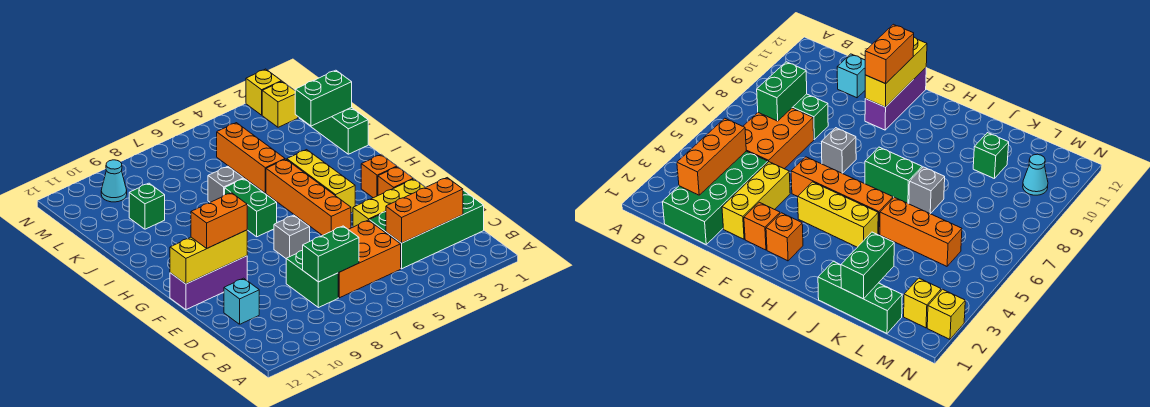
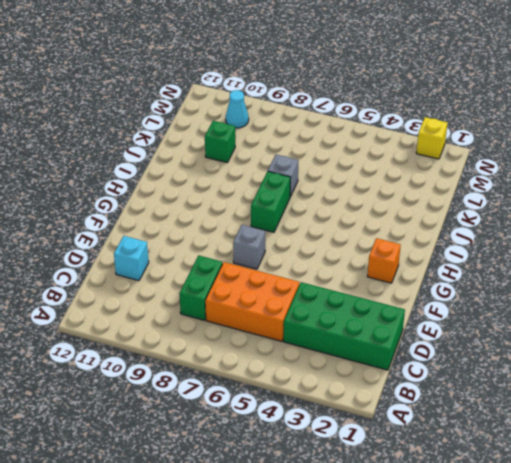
none -> yellow brick E2:E4 level 1
none -> orange brick F2 level 1
none -> orange brick F5:I5 level 1

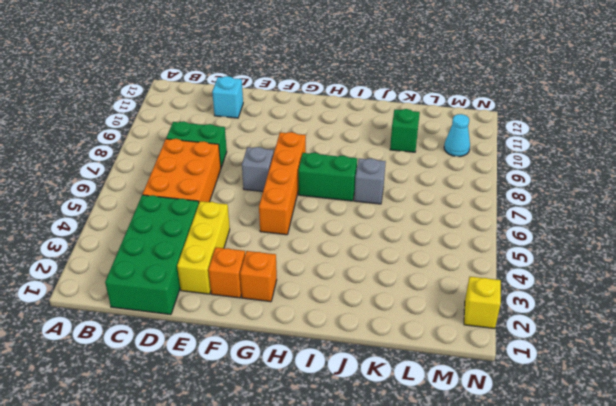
orange brick G5:G8 level 1 -> orange brick F5:I5 level 1
none -> purple brick F10:F12 level 1
none -> yellow brick G4:I4 level 1
none -> green brick J1:L1 level 1

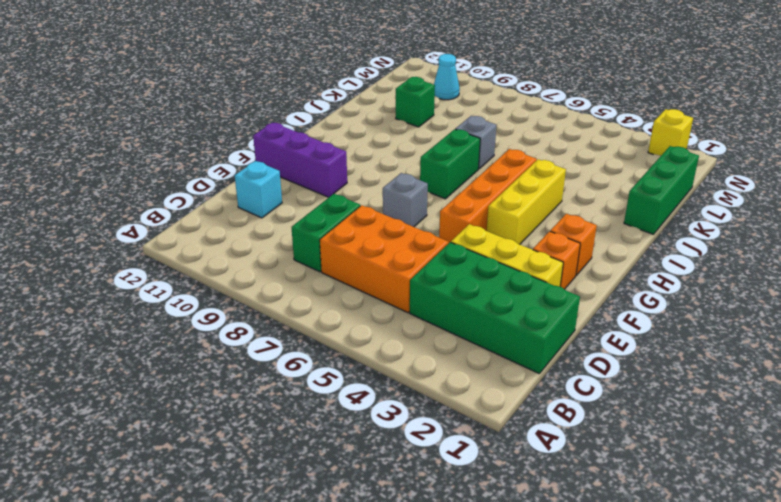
none -> orange brick J5:L5 level 1
none -> yellow brick M2 level 1
none -> orange brick C2:C4 level 2

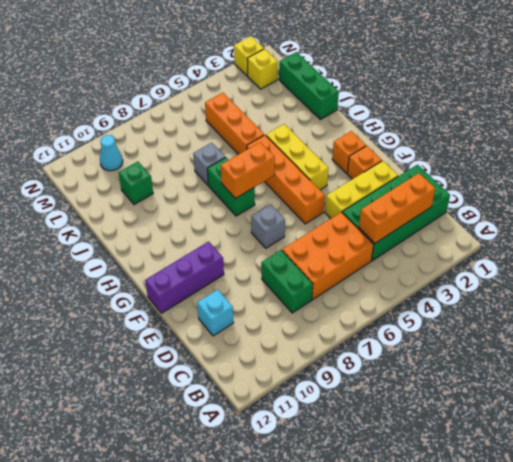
orange brick H6:H7 level 2 -> orange brick F10:F11 level 3
none -> green brick C7:C8 level 2
none -> yellow brick F10:F12 level 2
none -> green brick K1:K2 level 2

